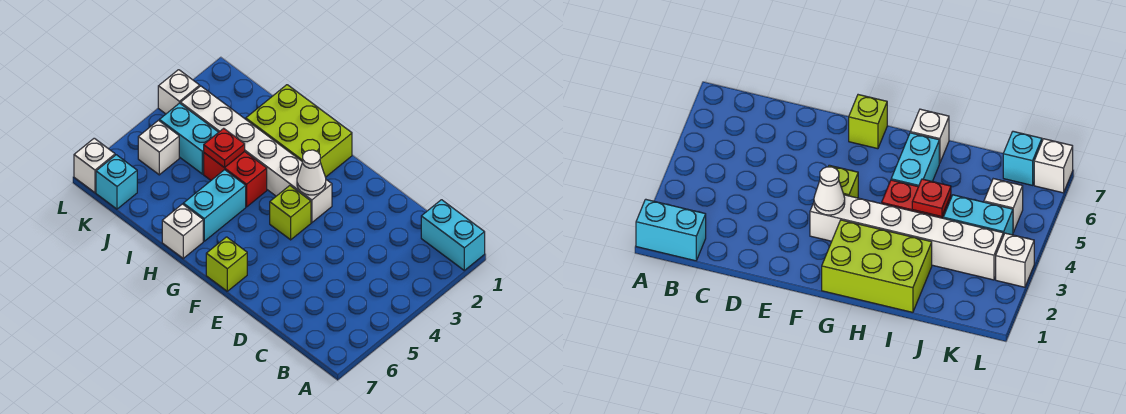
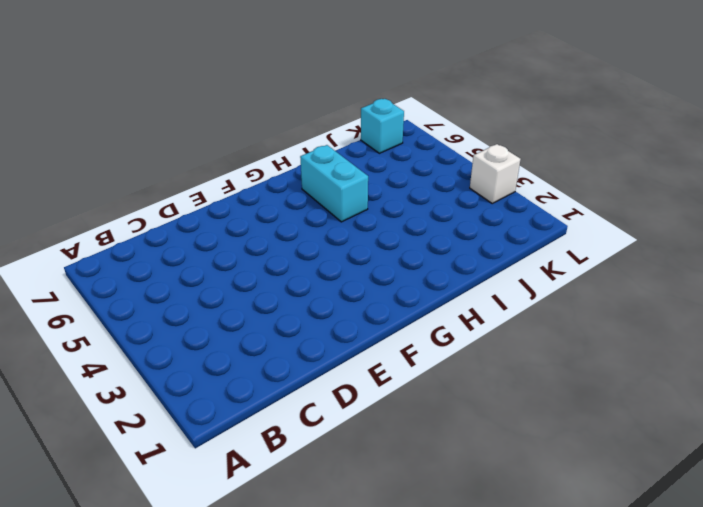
none -> cyan brick A1:B1 level 1
none -> white brick F3:K3 level 1
none -> lime brick F4 level 1

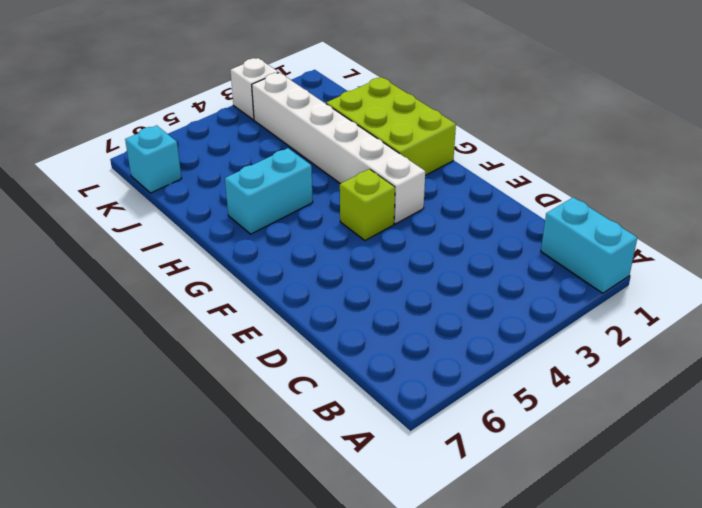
none -> lime brick F7 level 1
none -> red brick H4:I4 level 1
none -> white brick H7 level 1

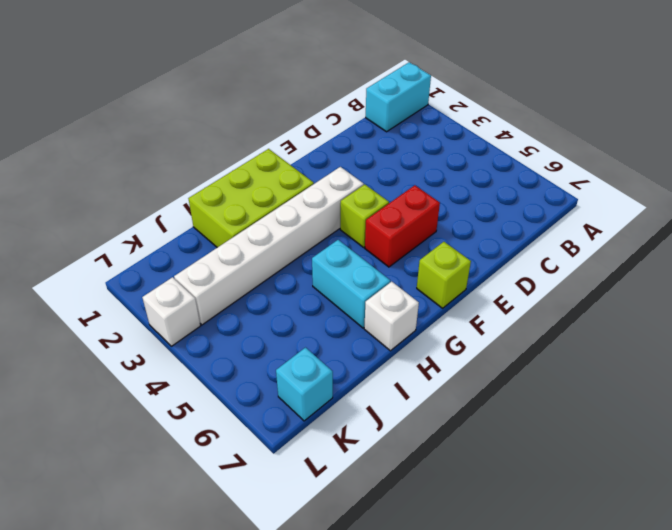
red brick E5:F5 level 1 -> red brick H4:I4 level 1
none -> cyan brick J4:K4 level 1
none -> white brick K5 level 1
none -> white brick L7 level 1

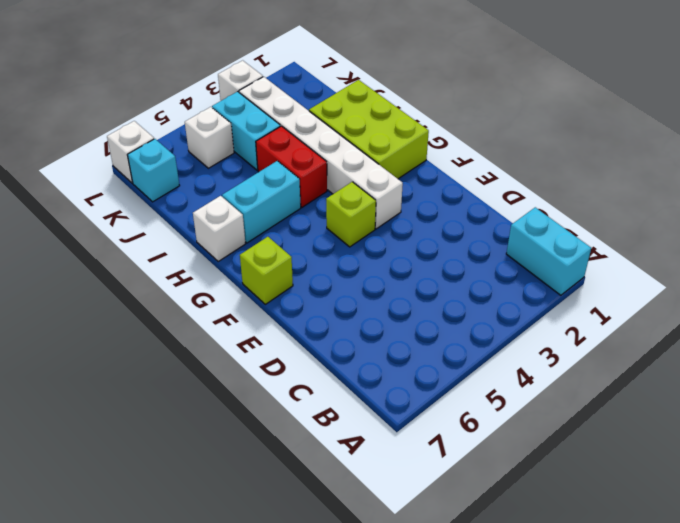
none -> white cone F3 level 2
none -> red plate I4 level 2

